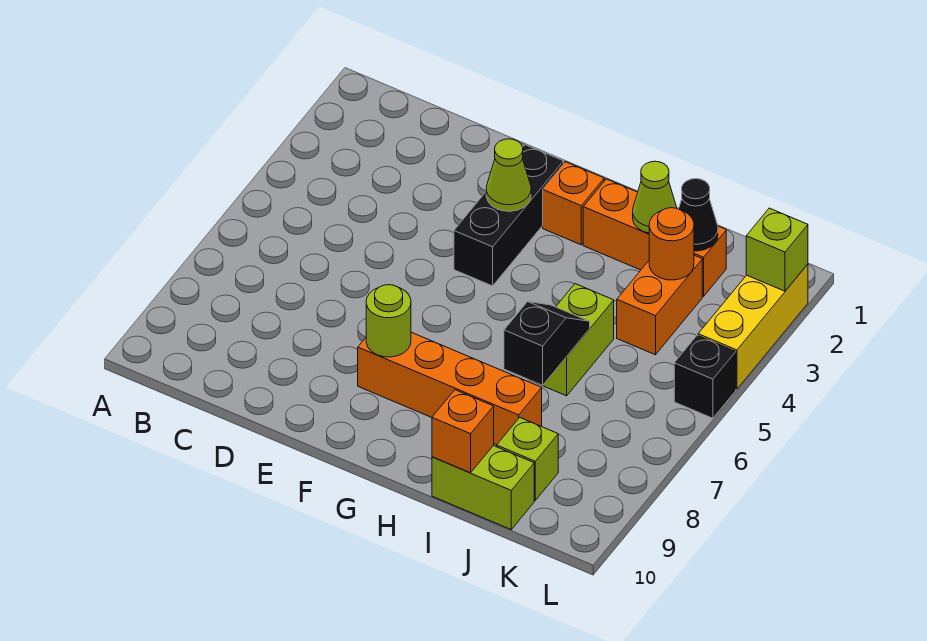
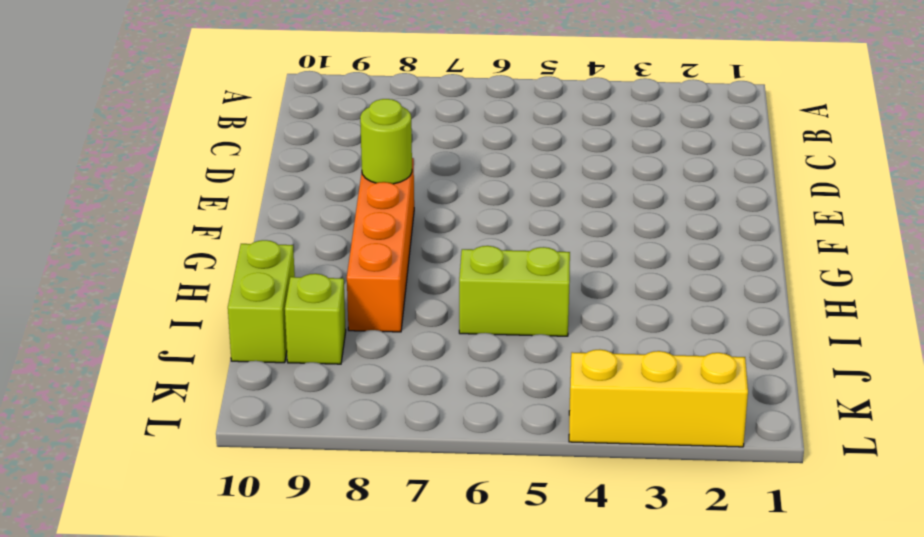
none -> black brick F2:F4 level 1
none -> orange brick G2 level 1
none -> orange brick H2:J2 level 1

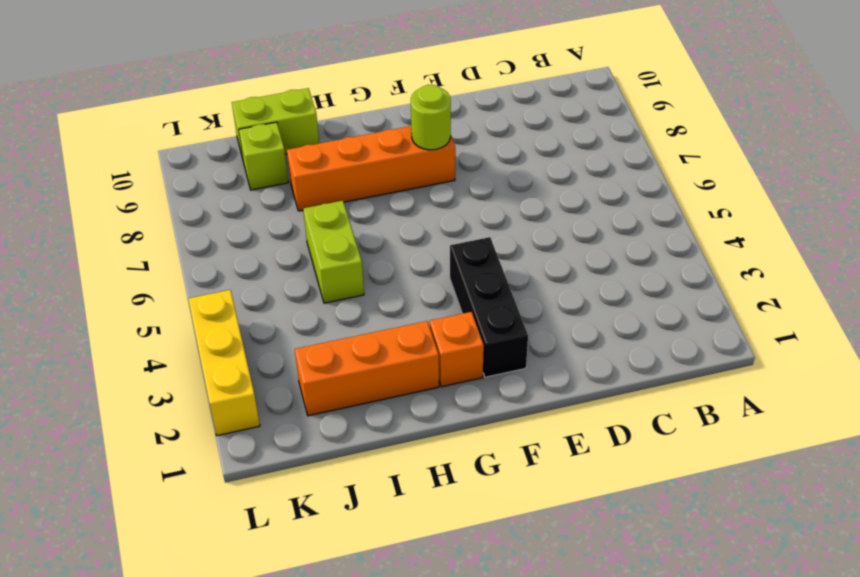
none -> orange brick J3:J4 level 1
none -> black brick L5 level 1
none -> lime cone F3 level 2

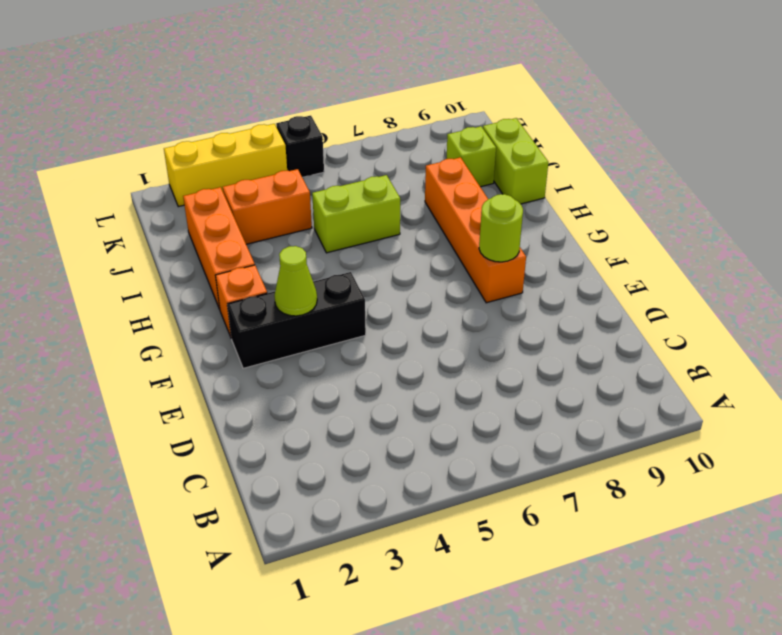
none -> lime cone I2 level 2
none -> black slope I6:I7 level 2 top 7
none -> orange brick I10 level 2

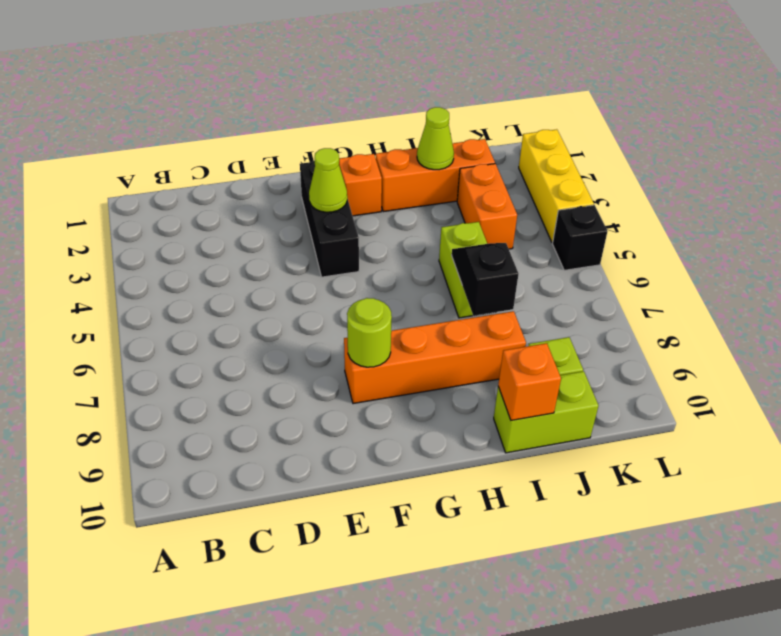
none -> black cone J2 level 2
none -> orange round brick J3 level 2
none -> lime brick L2 level 2

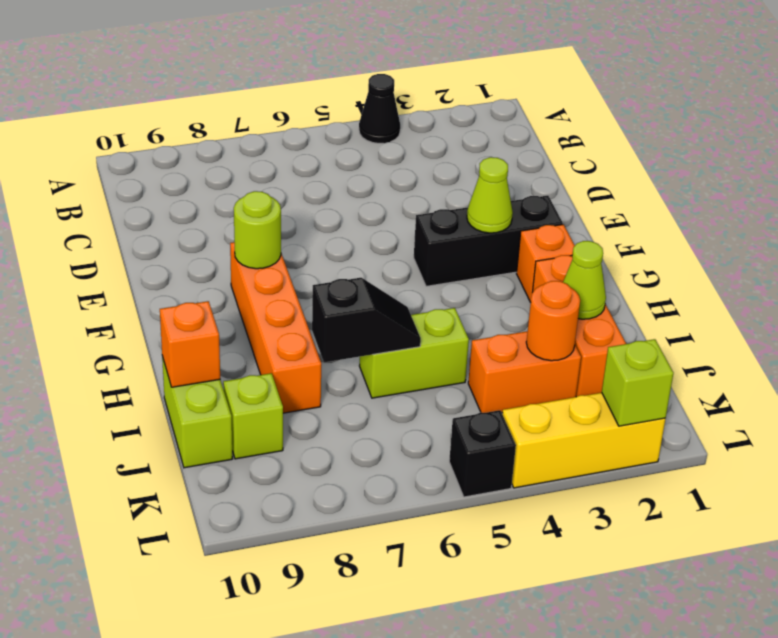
black cone A4 level 1 -> black cone J2 level 2

